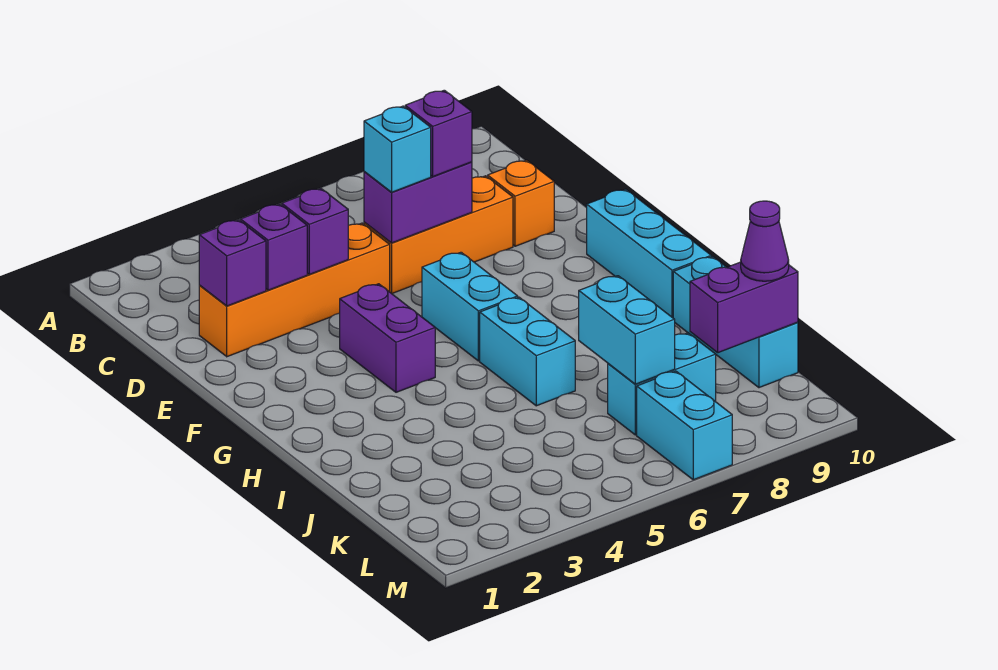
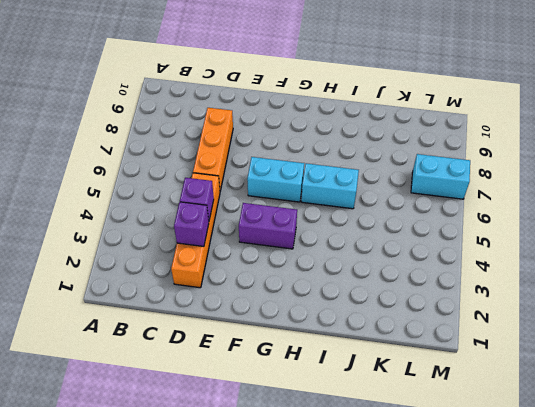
none -> orange brick D9 level 1
none -> cyan brick F10:H10 level 1
none -> cyan brick I10:K10 level 1

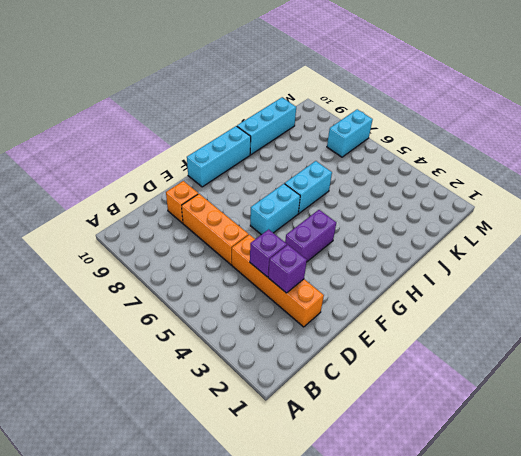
none -> cyan brick K7:K8 level 1
none -> purple brick D2 level 2
none -> purple brick D6:D7 level 2

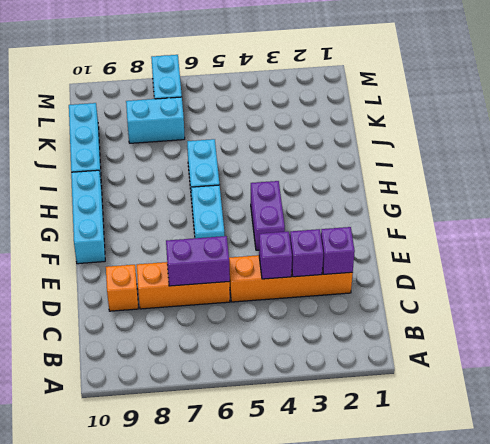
none -> cyan brick J7:K7 level 2
none -> purple brick K9:K10 level 2
none -> cyan brick D6 level 3

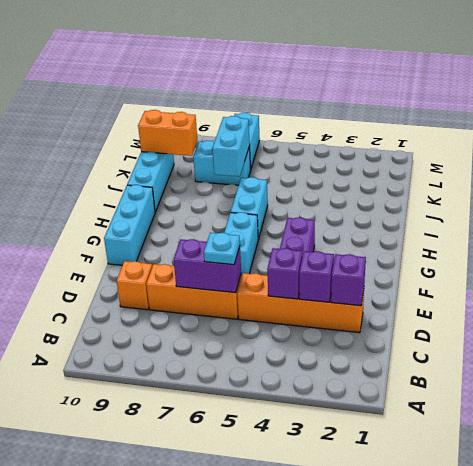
cyan plate D6 level 3 -> cyan brick D6 level 3
orange brick K9:K10 level 2 -> purple brick K9:K10 level 2
none -> purple brick D7 level 3
none -> purple cone K10 level 3

